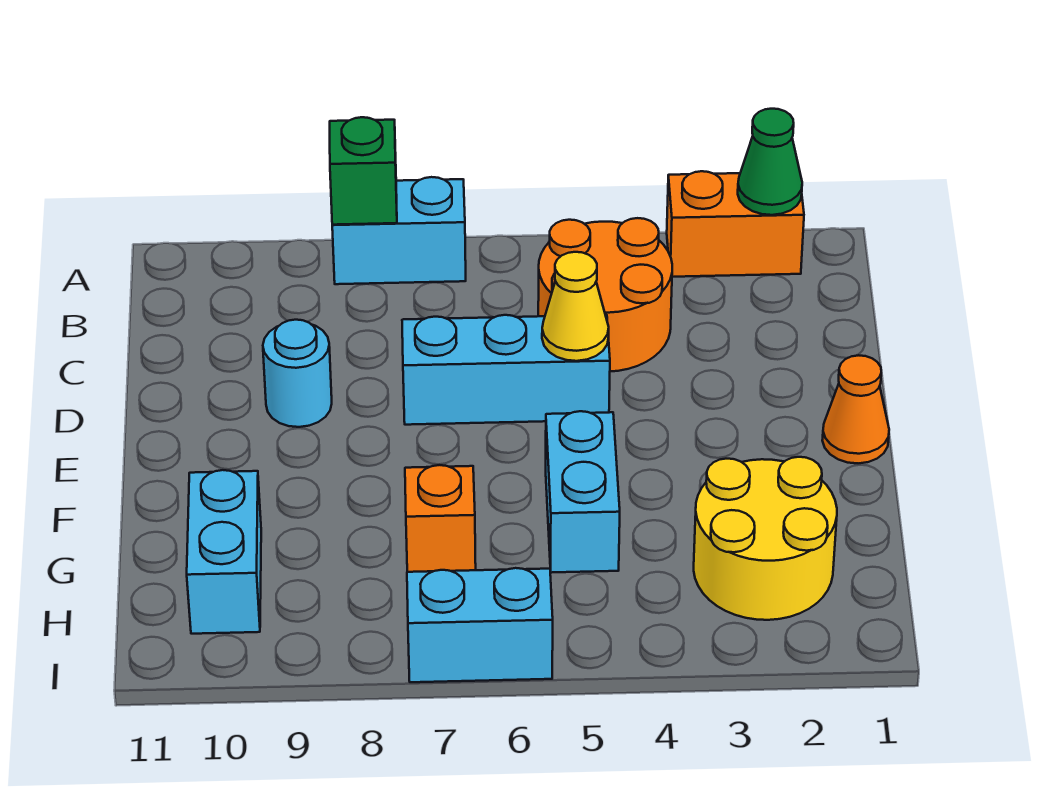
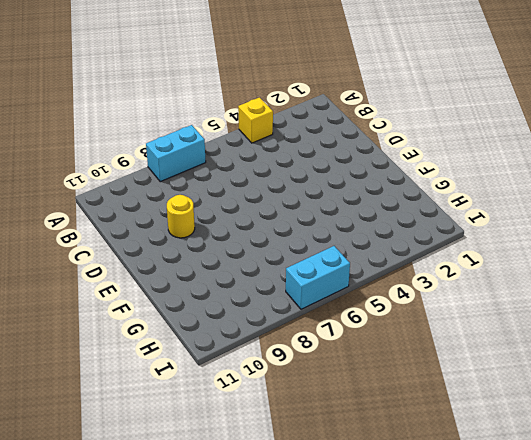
yellow brick A4 level 1 -> none
yellow round brick D9 level 1 -> cyan round brick D9 level 1
none -> orange brick A2:A3 level 1
none -> orange round brick B4:C5 level 1
none -> cyan brick D5:D7 level 1

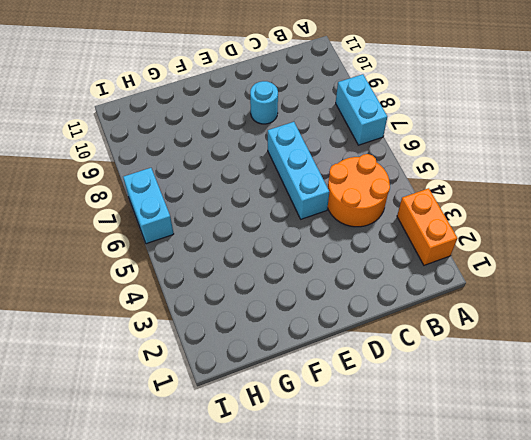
none -> orange cone E1 level 1
none -> cyan brick F5:G5 level 1
none -> yellow round brick G2:H3 level 1

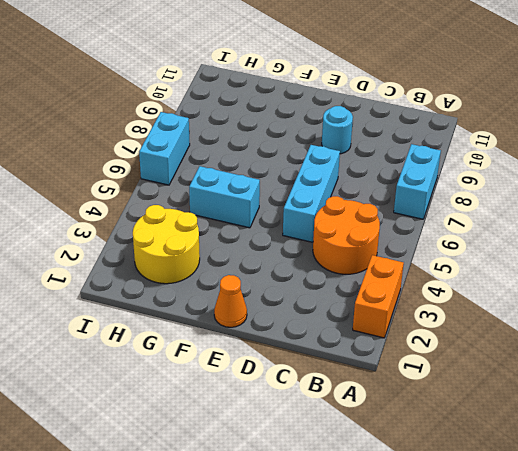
none -> orange brick G7 level 1
none -> cyan brick G10:H10 level 1
none -> green cone A2 level 2

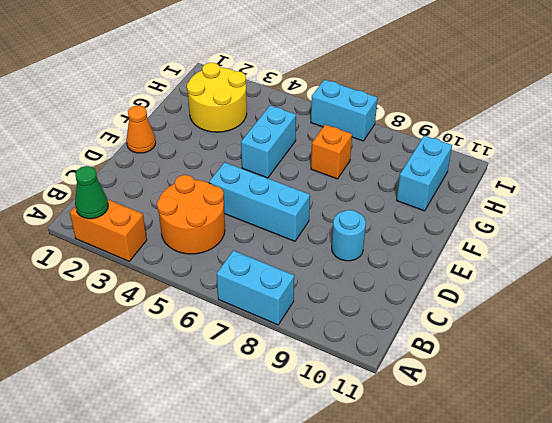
none -> green brick A8 level 2
none -> yellow cone D5 level 2

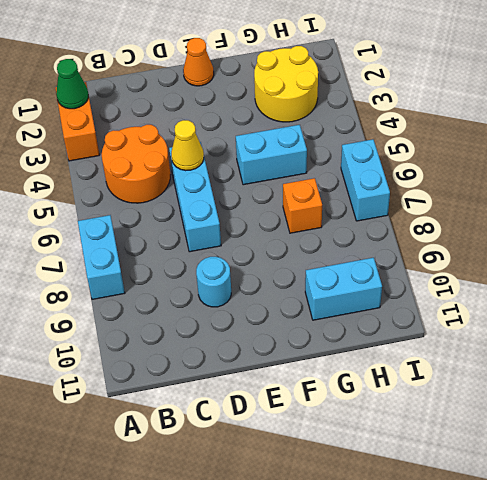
none -> green brick A8 level 2

